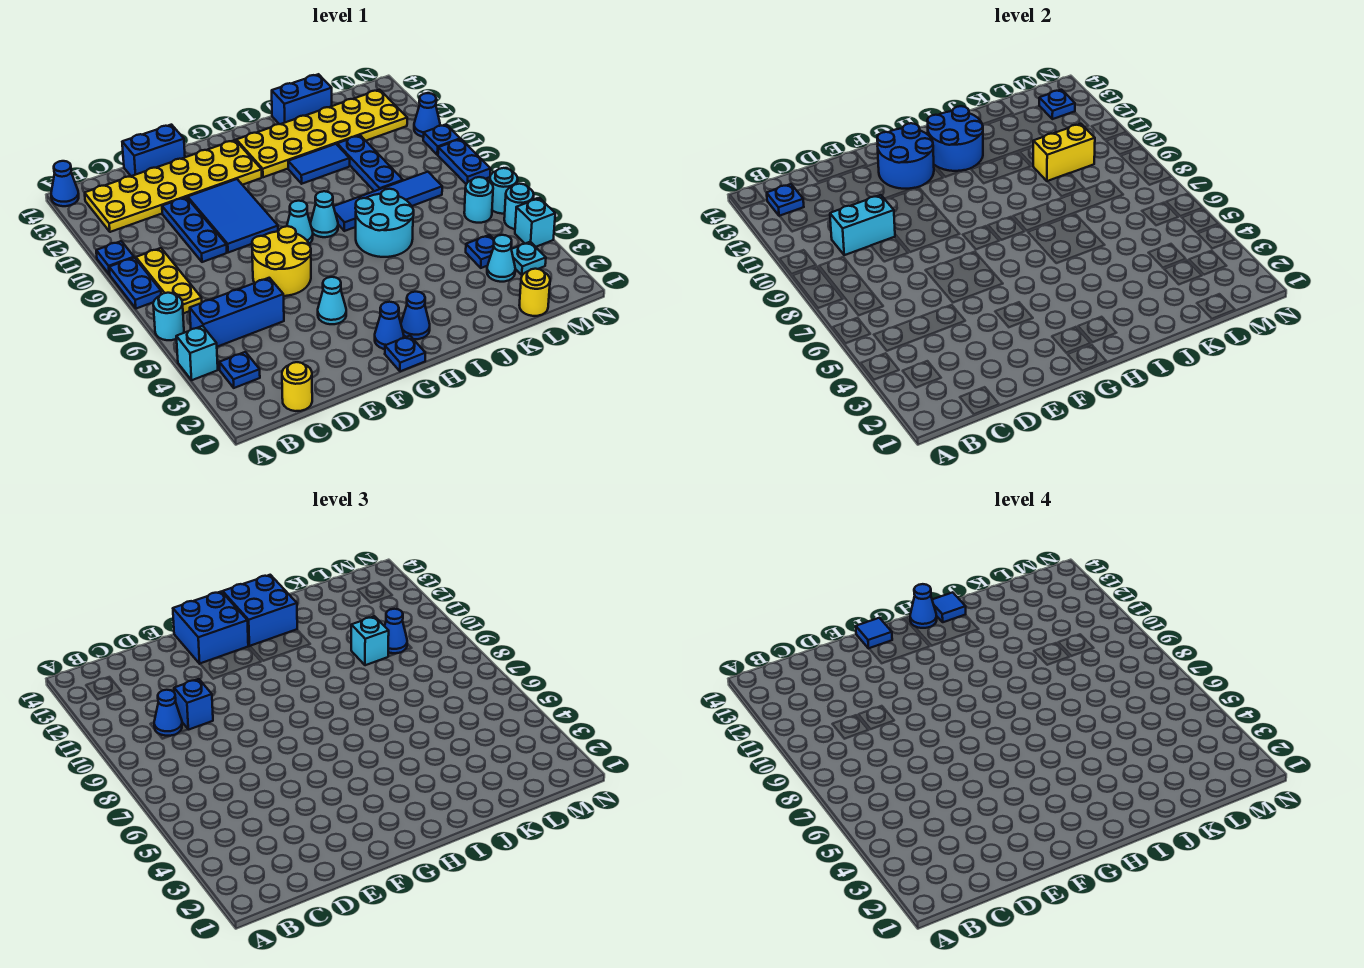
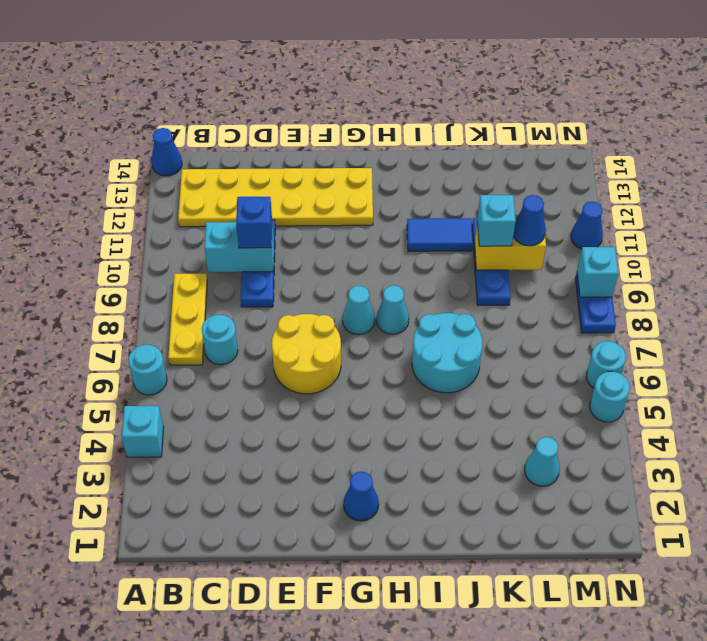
cyan round brick C7 level 1 -> cyan round brick M6 level 1
cyan brick N9 level 2 -> cyan brick N4 level 1
none -> blue plate A8:A9 level 1
none -> blue plate A10 level 1
none -> blue plate B3 level 1
none -> blue brick B5:D5 level 1

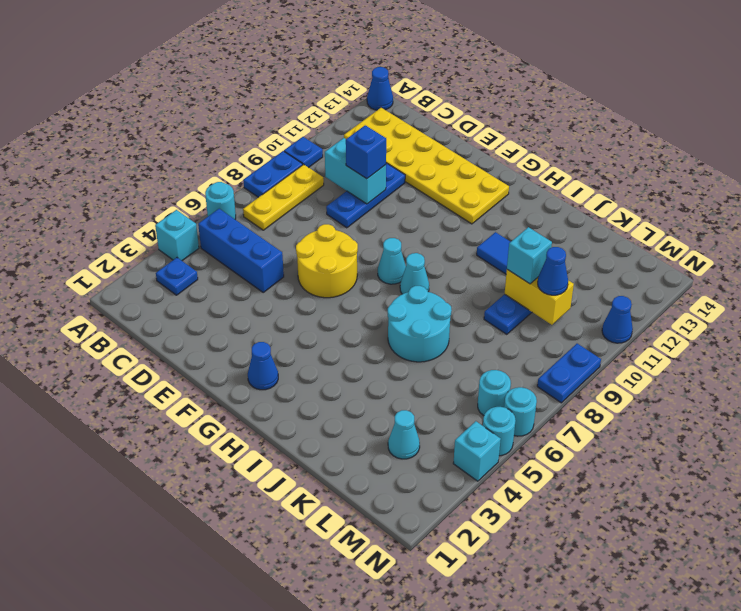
none -> yellow round brick C1 level 1
none -> blue brick D14:E14 level 1
none -> blue tile E9:F11 level 1
none -> cyan cone F4 level 1

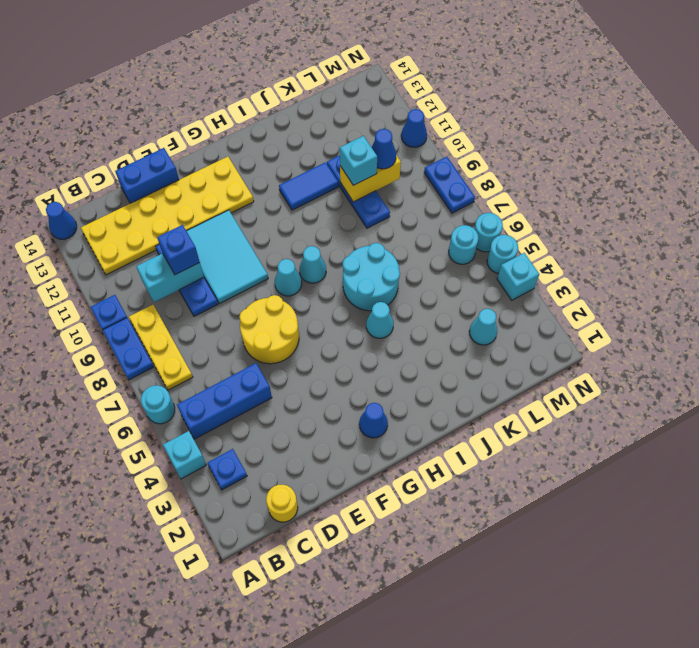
cyan tile E9:F11 level 1 -> blue tile E9:F11 level 1
cyan cone I5 level 1 -> cyan cone F4 level 1
none -> blue plate G1 level 1
none -> blue cone H2 level 1
none -> yellow plate H12:M13 level 1
none -> blue tile I8:L8 level 1

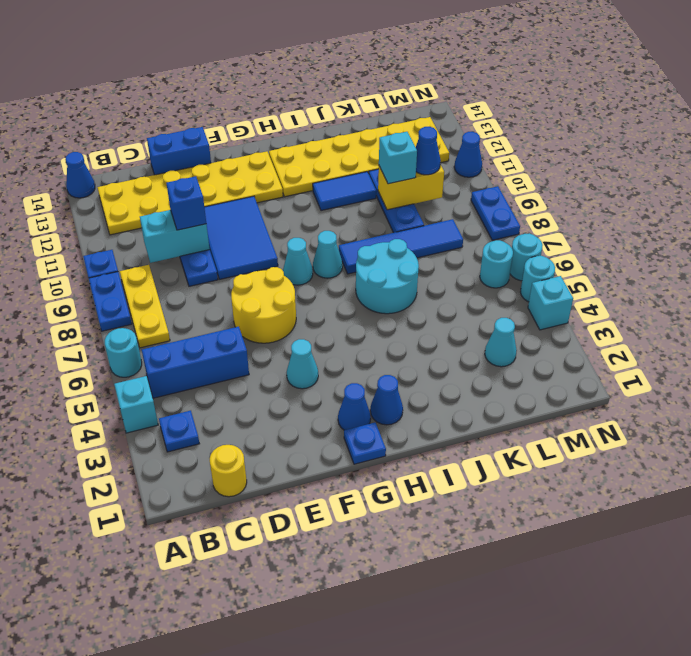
none -> blue brick J14:K14 level 1
none -> yellow round brick L1 level 1
none -> blue plate L4 level 1
none -> cyan plate M3 level 1

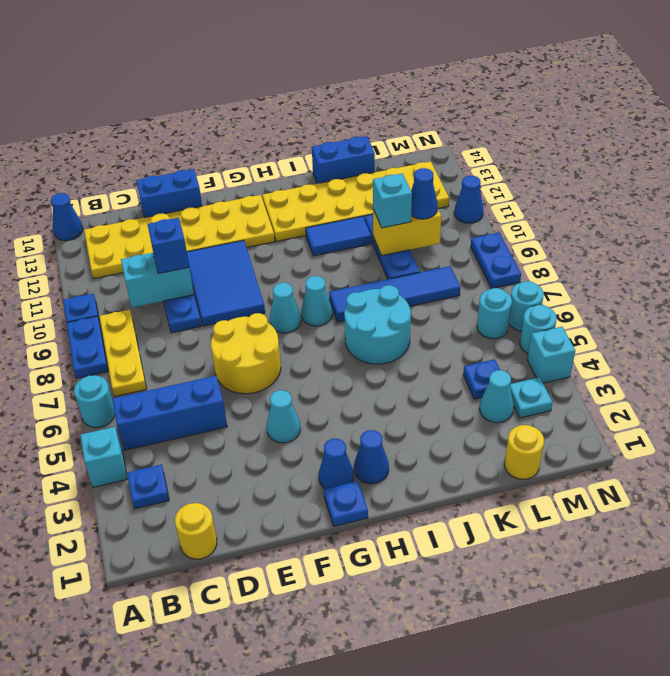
none -> blue plate N10 level 1
none -> blue plate B13 level 2
none -> blue round brick F12:G13 level 2
none -> blue round brick H12:I13 level 2

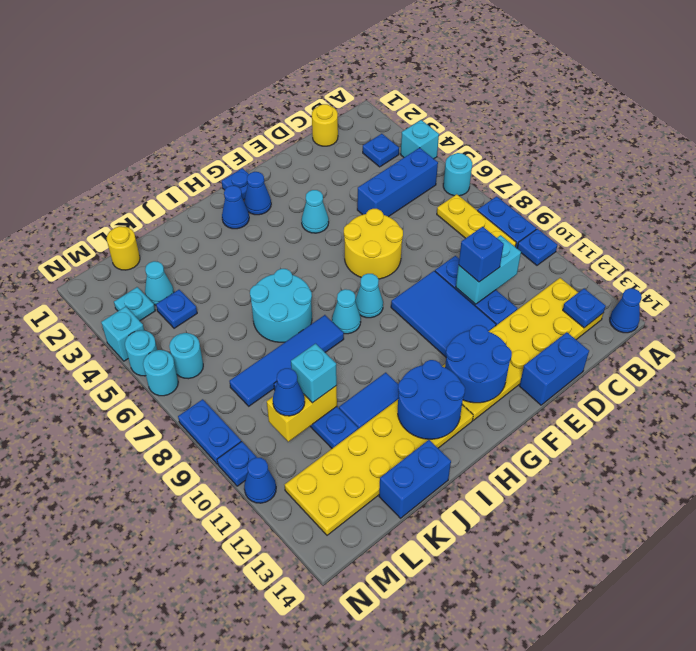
none -> blue plate M13 level 2
none -> blue cone C10 level 3
none -> blue brick F13:G14 level 3
none -> blue brick H13:I14 level 3

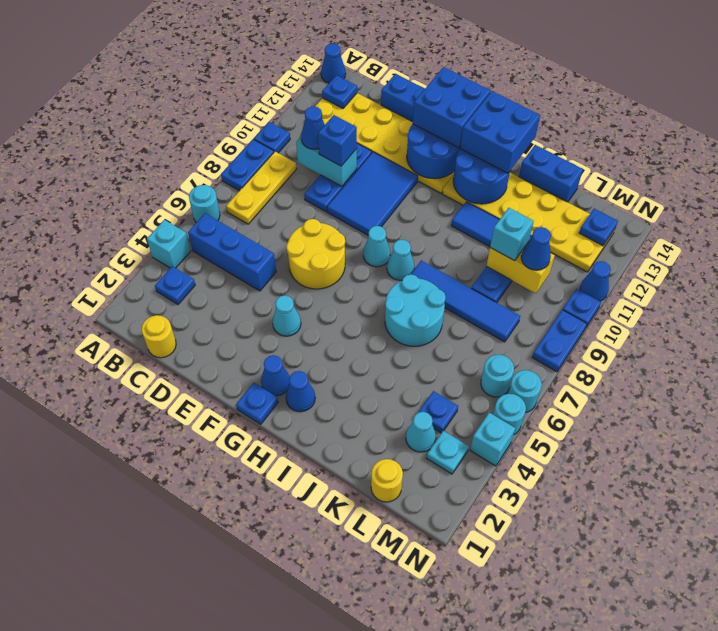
none -> blue tile F14 level 4
none -> blue cone H14 level 4
none -> blue tile I14 level 4

